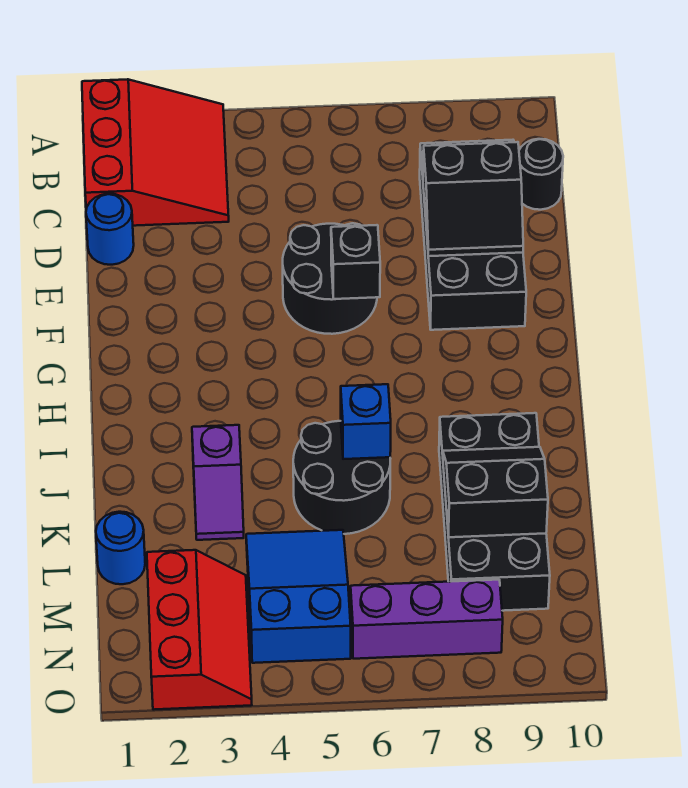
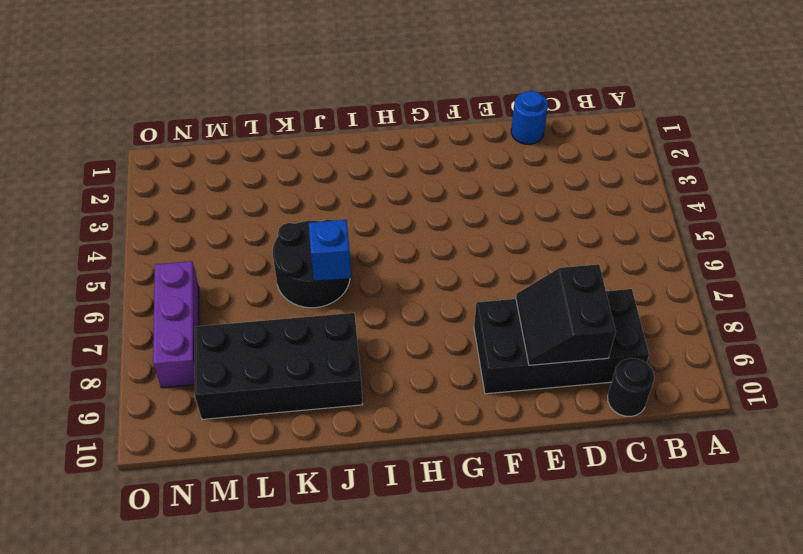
none -> red slope A1:C3 level 1 top 1
none -> black round brick E5:F6 level 1
none -> purple slope J3:K3 level 1 top J

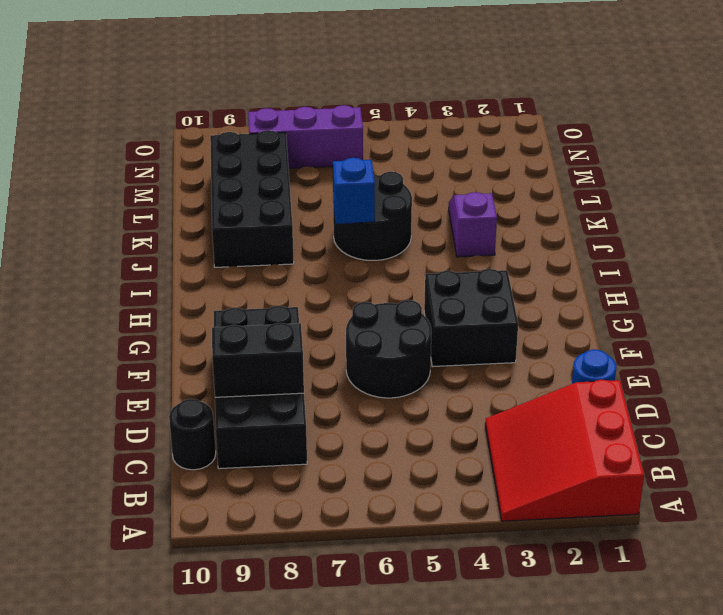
black brick F3:G4 level 1 -> none
none -> blue round brick L1 level 1
none -> blue slope L4:N5 level 1 top N
none -> red slope M2:O3 level 1 top 2

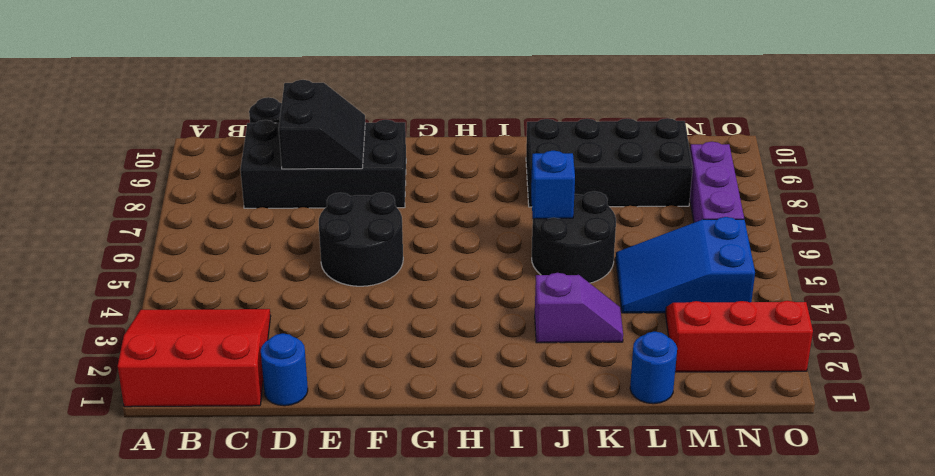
none -> black brick F6 level 2
none -> black slope K8:L9 level 2 top L

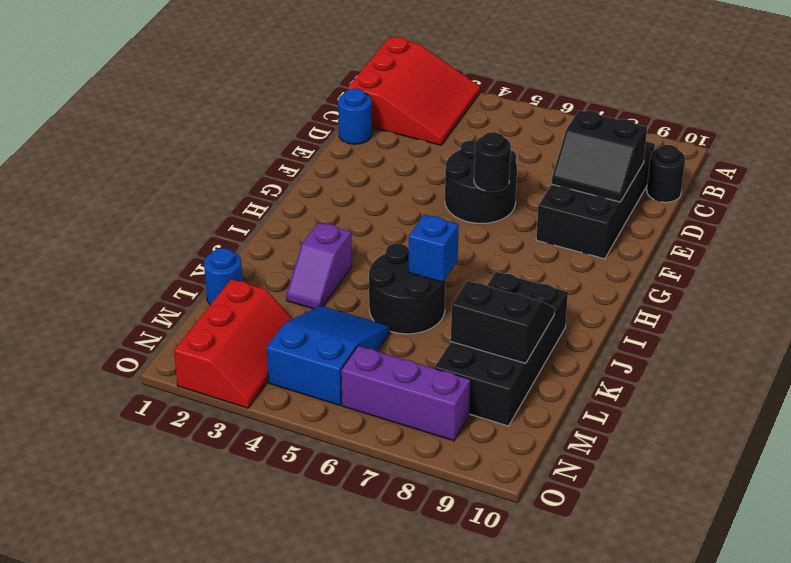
black round brick F6 level 2 -> black brick F6 level 2

